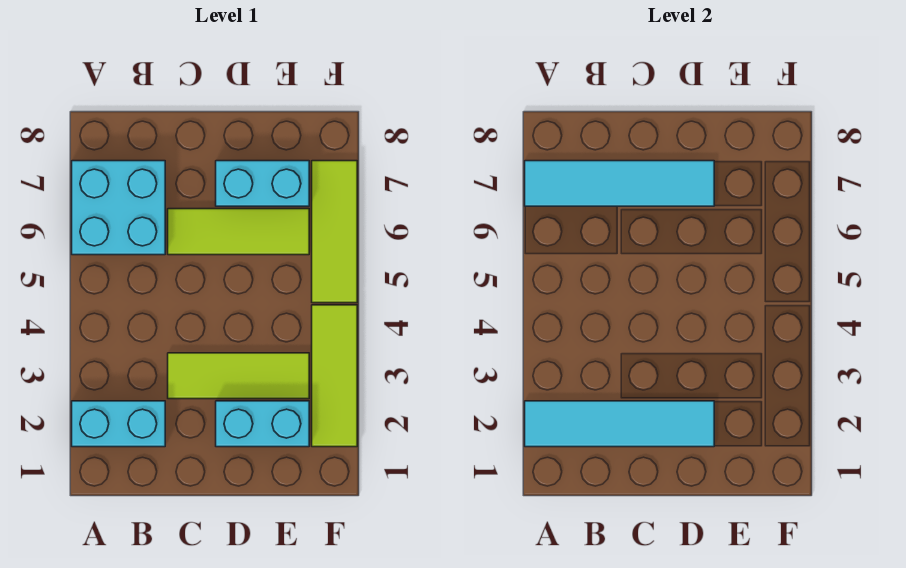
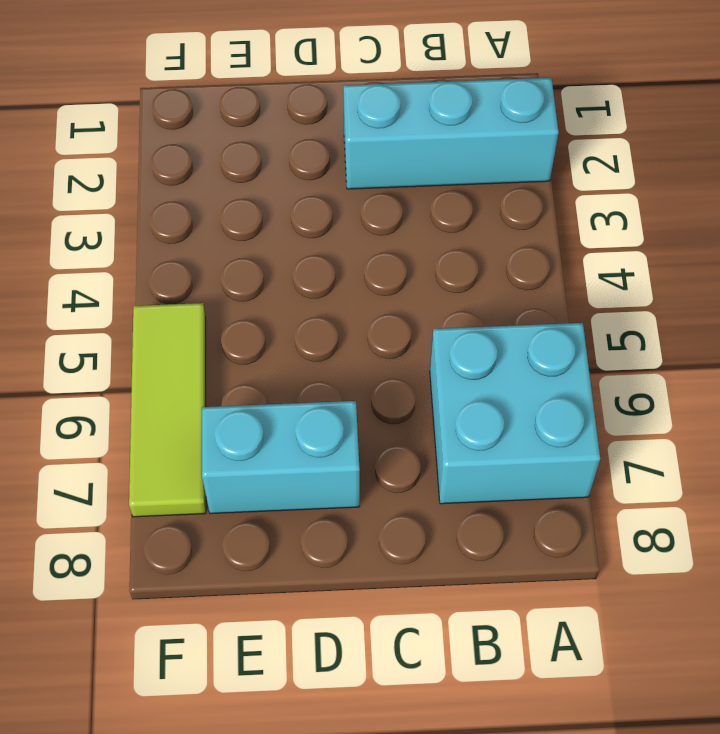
cyan brick A2:C2 level 1 -> cyan brick A2:B2 level 1
none -> lime tile C3:E3 level 1
none -> lime tile C6:E6 level 1

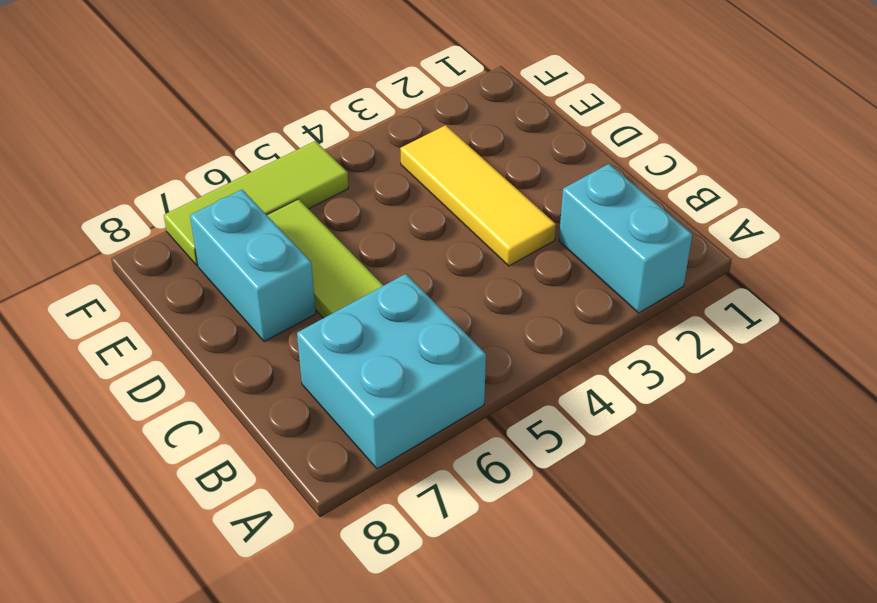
yellow tile C3:E3 level 1 -> lime tile C3:E3 level 1
none -> cyan brick D2:E2 level 1
none -> lime tile F2:F4 level 1

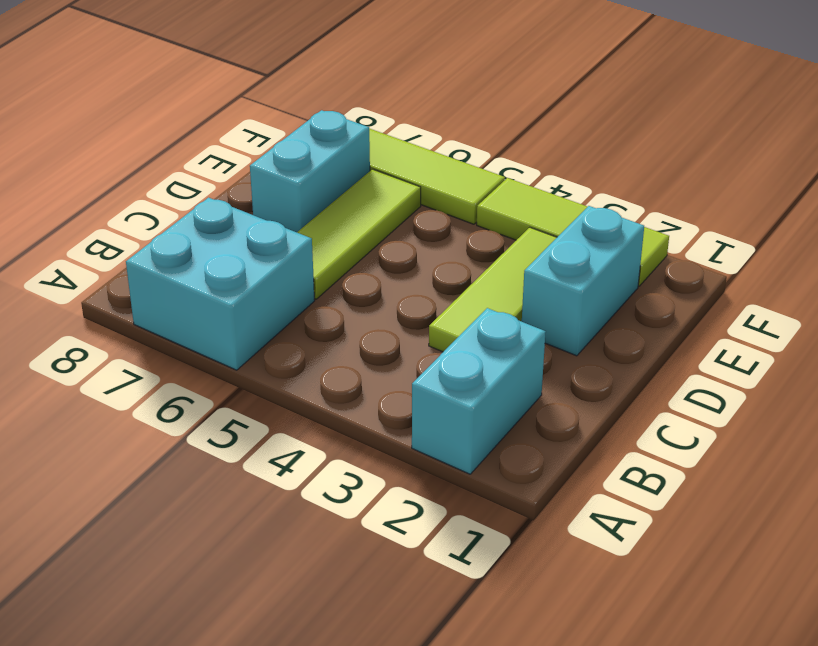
none -> cyan tile A2:D2 level 2
none -> cyan tile A7:D7 level 2

